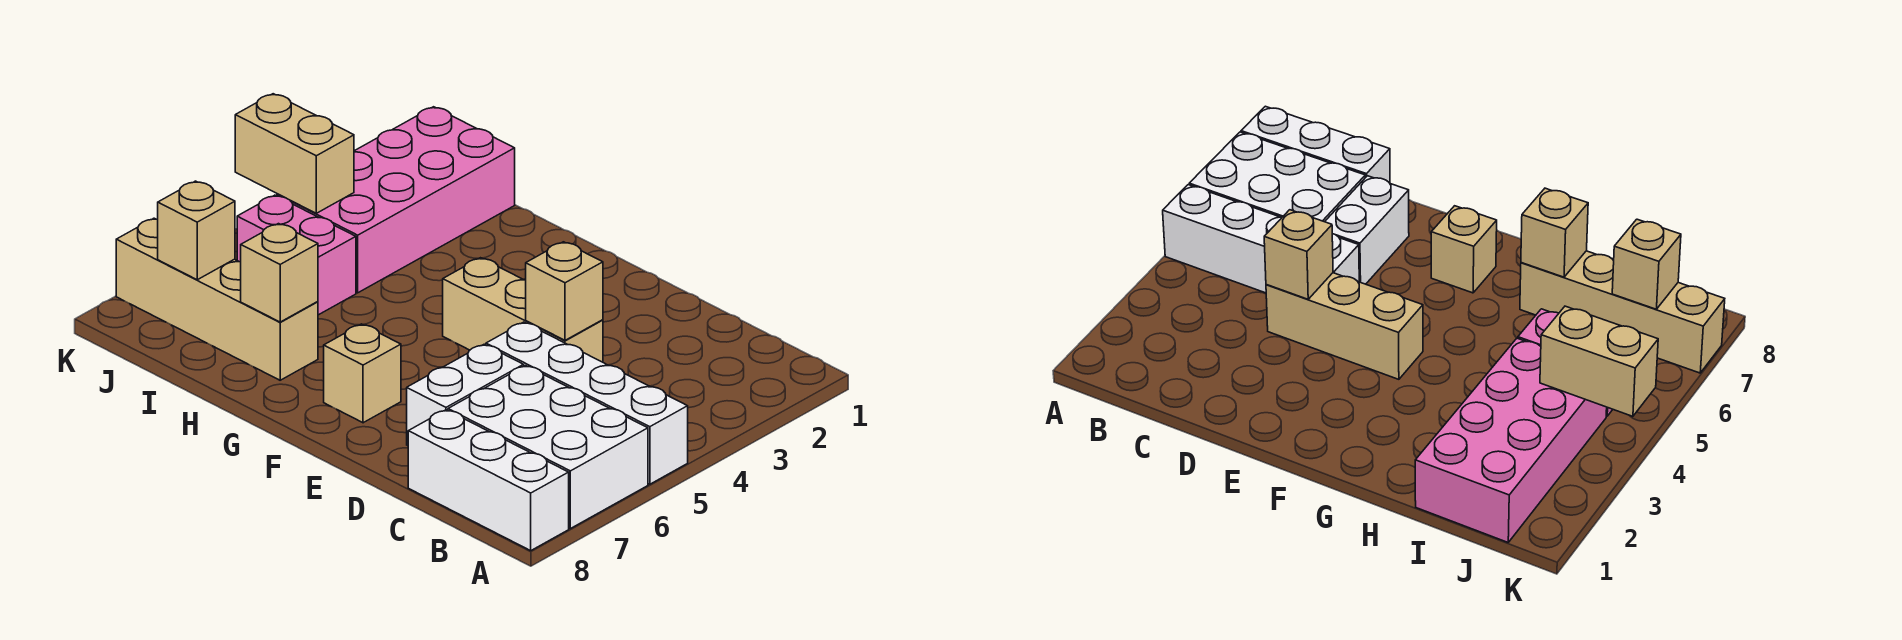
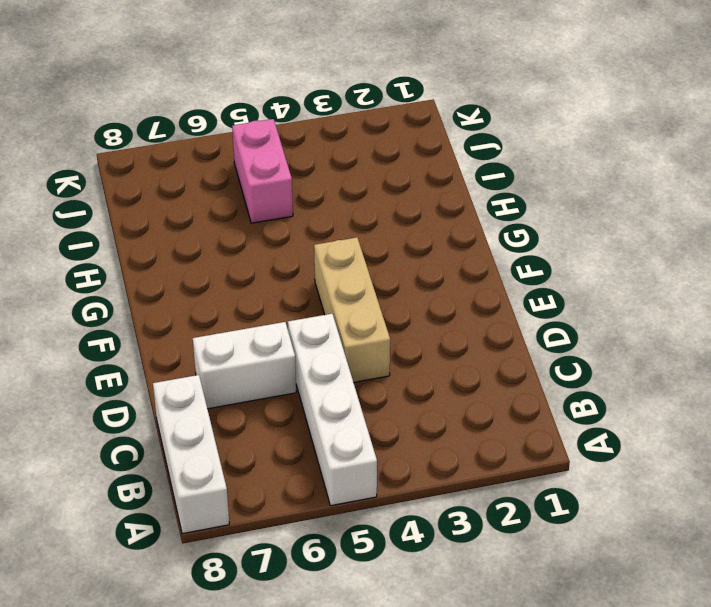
none -> white brick A6:C7 level 1
none -> tan brick F7 level 1
none -> tan brick H7:K7 level 1

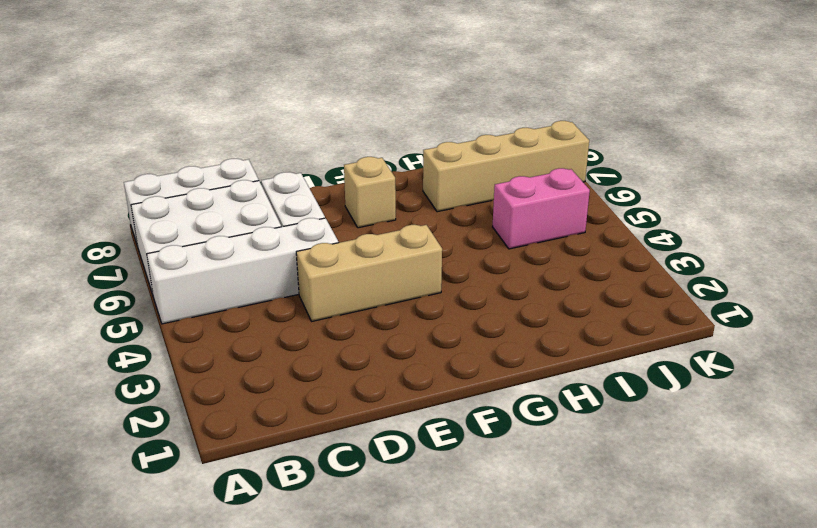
none -> pink brick I1:J4 level 1
none -> tan brick D4 level 2
none -> tan brick H7 level 2

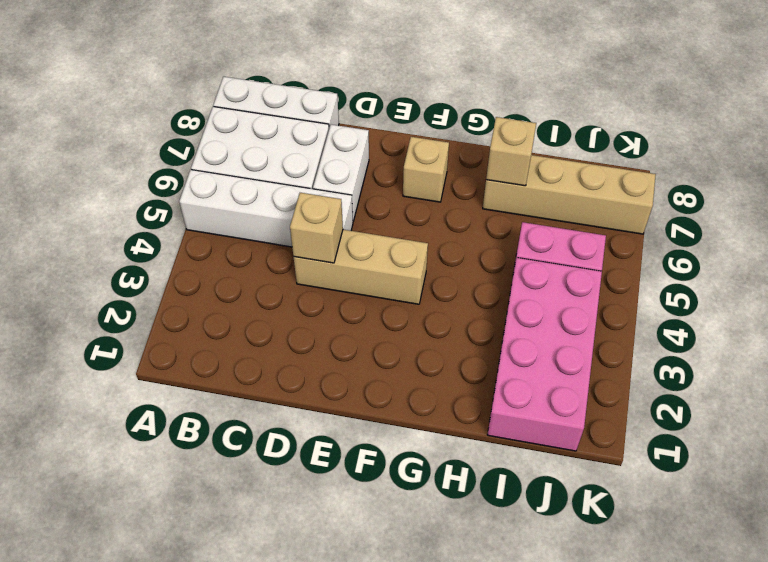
none -> tan brick J4:K4 level 2
none -> tan brick J7 level 2

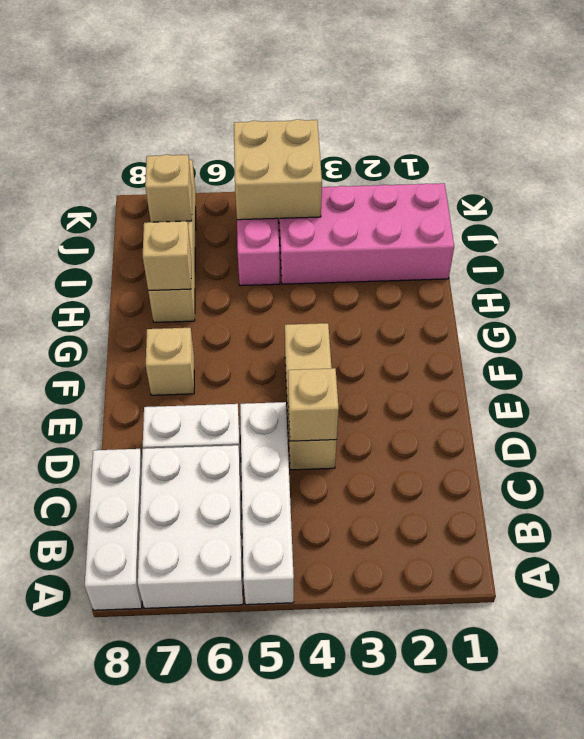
tan brick J4:K5 level 2 -> tan brick J4:K4 level 2

